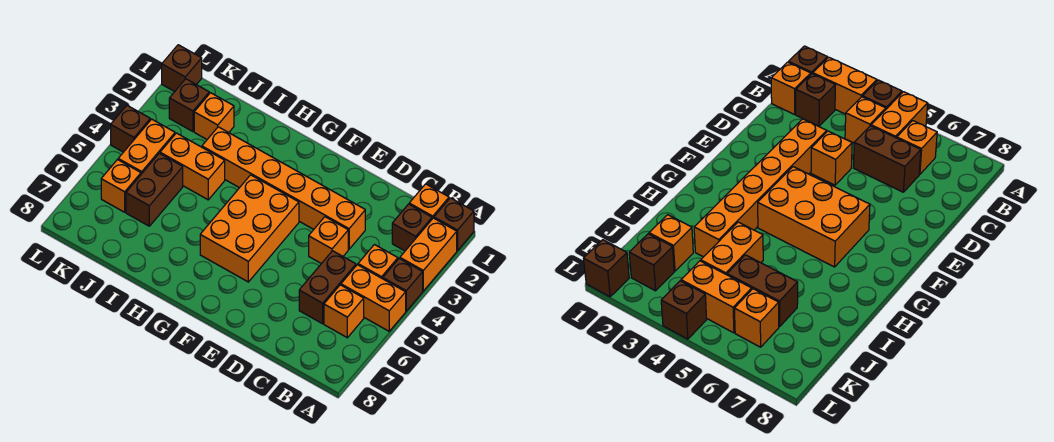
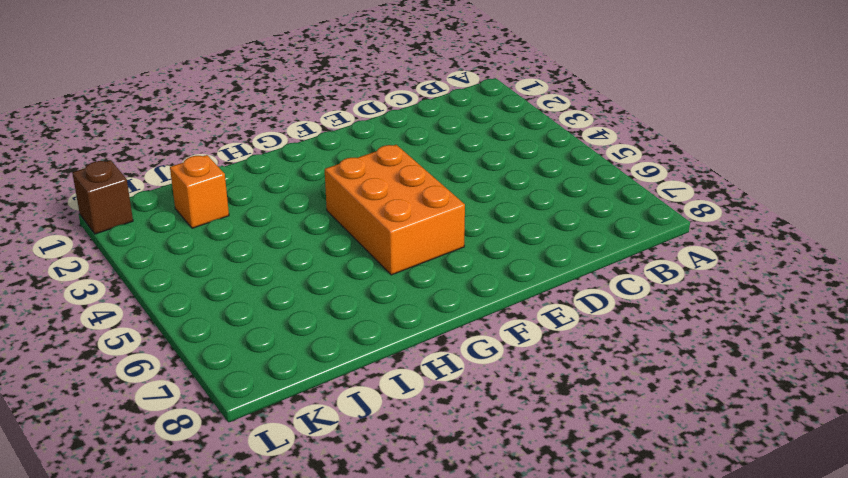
none -> brown brick A1 level 1
none -> orange brick A2:A3 level 1
none -> brown brick A4 level 1

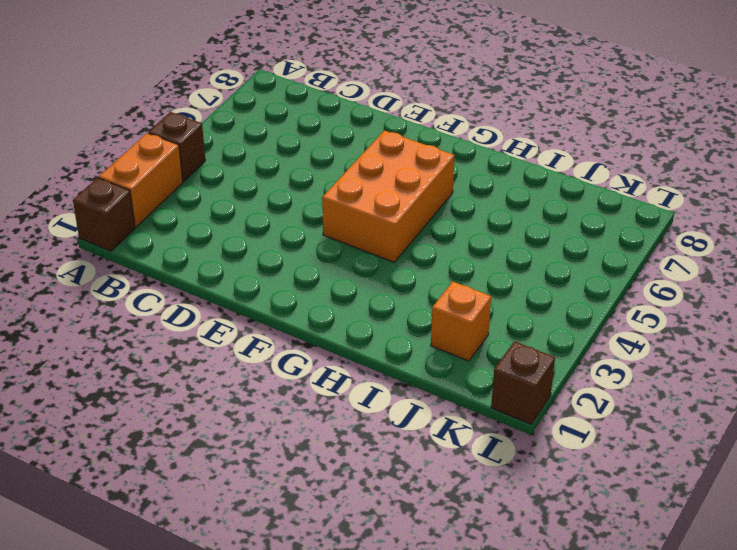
none -> orange brick A5:B5 level 1
none -> orange brick B1 level 1
none -> brown brick B2 level 1

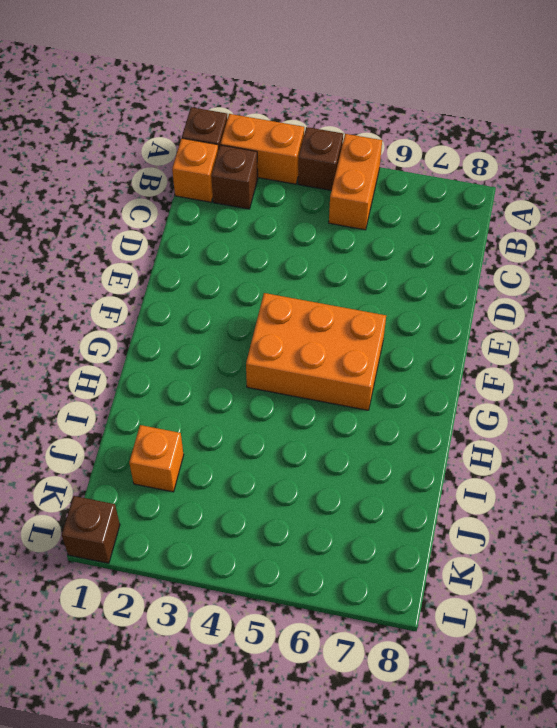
none -> orange brick B4 level 1
none -> orange brick B6 level 1
none -> brown brick C5:C6 level 1

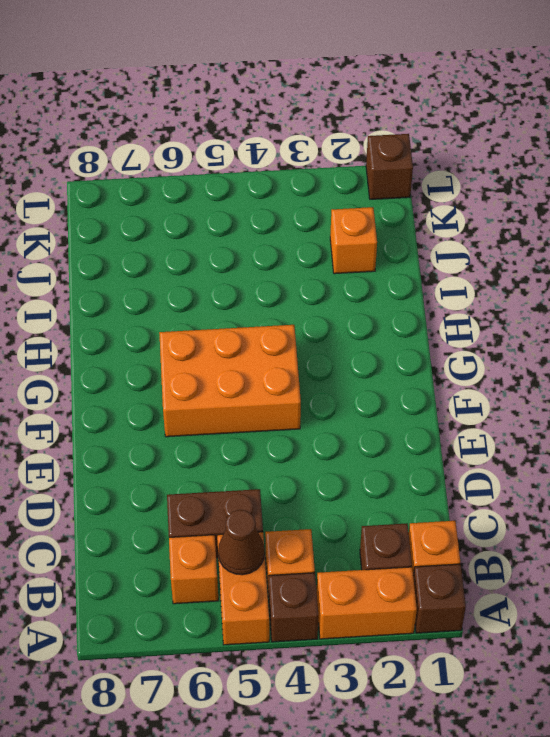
brown cone B5 level 2 -> none
none -> orange brick D3:I3 level 1
none -> orange brick D4 level 1
none -> orange brick I4:J4 level 1

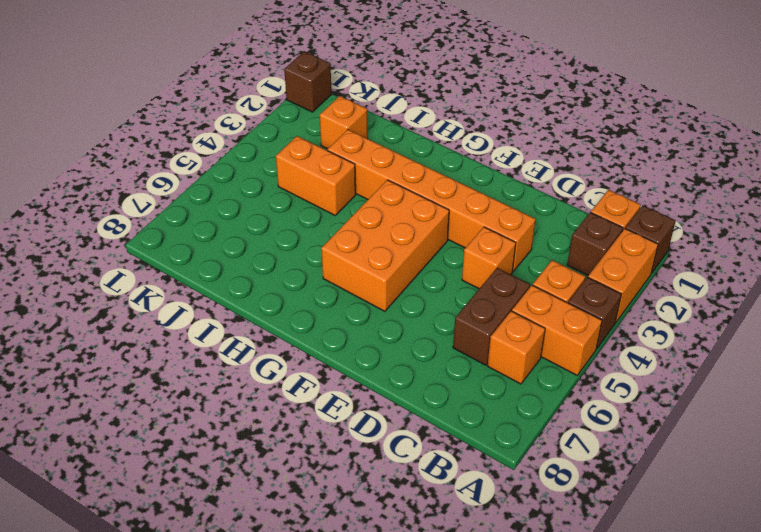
none -> brown brick J5:J6 level 1
none -> brown brick K2 level 1
none -> orange brick K4:K5 level 1

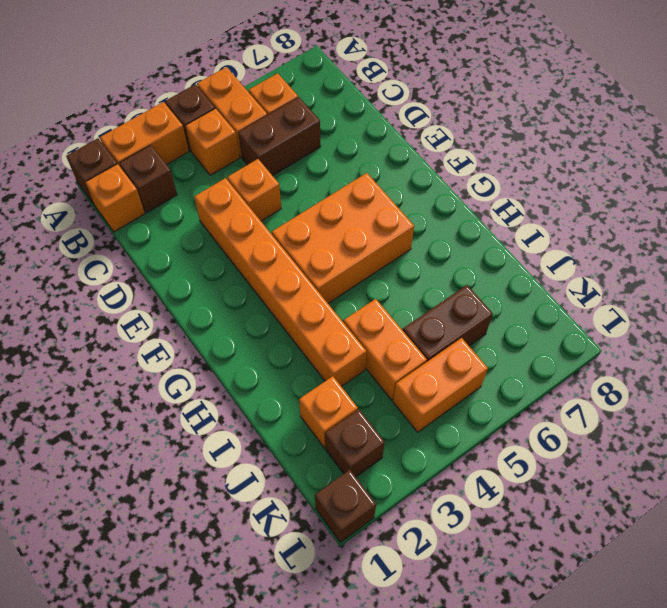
none -> orange brick K6 level 1
none -> brown brick L4 level 1

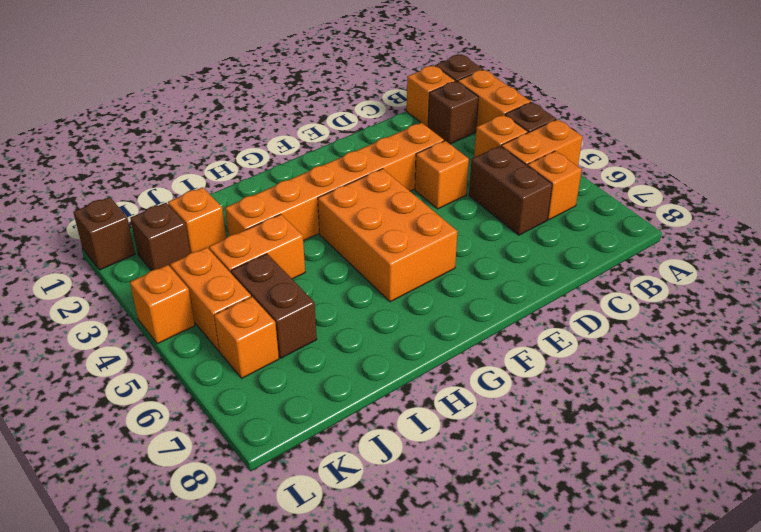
orange brick L4 level 1 -> brown brick L4 level 1

